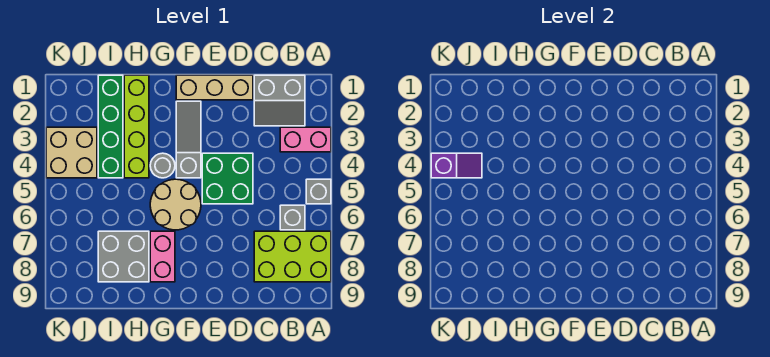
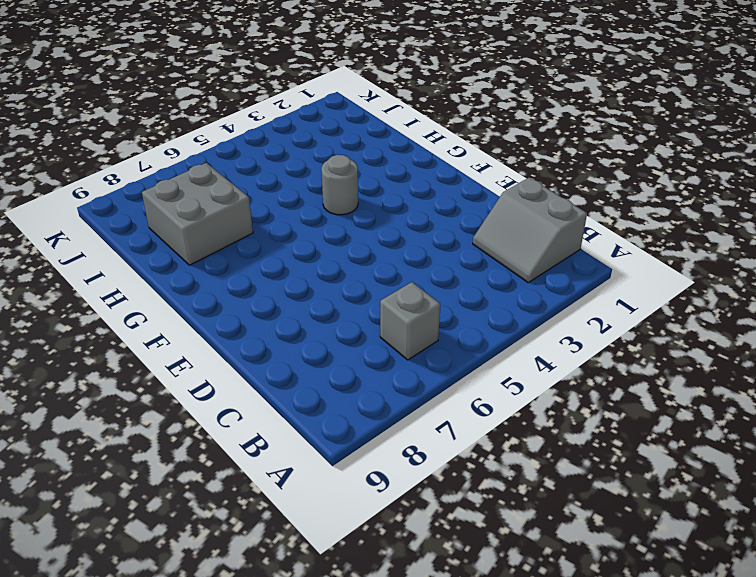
none -> pink brick A3:B3 level 1
none -> grey brick A5 level 1
none -> lime brick A7:C8 level 1

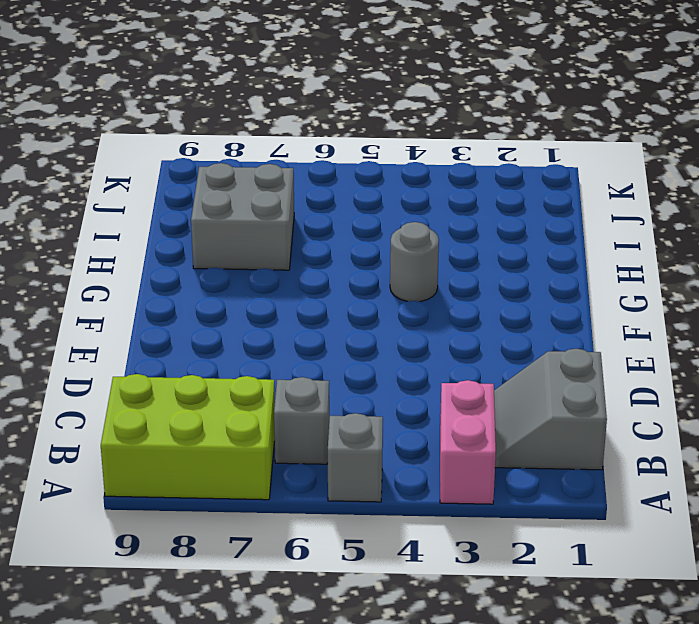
lime brick A7:B9 level 1 -> lime brick A7:C8 level 1
none -> tan brick D1:F1 level 1
none -> green brick D4:E5 level 1
none -> grey slope F2:F4 level 1 top 4

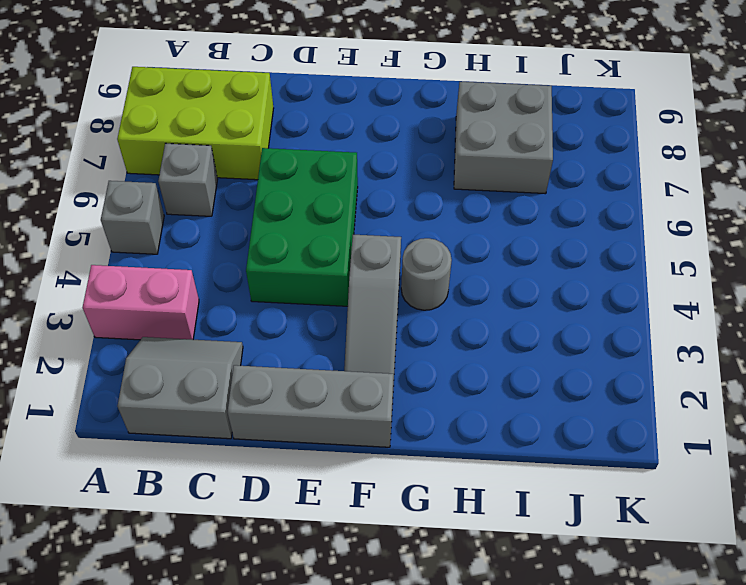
grey brick D1:F1 level 1 -> tan brick D1:F1 level 1
green brick D4:E6 level 1 -> green brick D4:E5 level 1
none -> tan round brick F5:G6 level 1
none -> pink brick G7:G8 level 1
none -> lime brick H1:H4 level 1

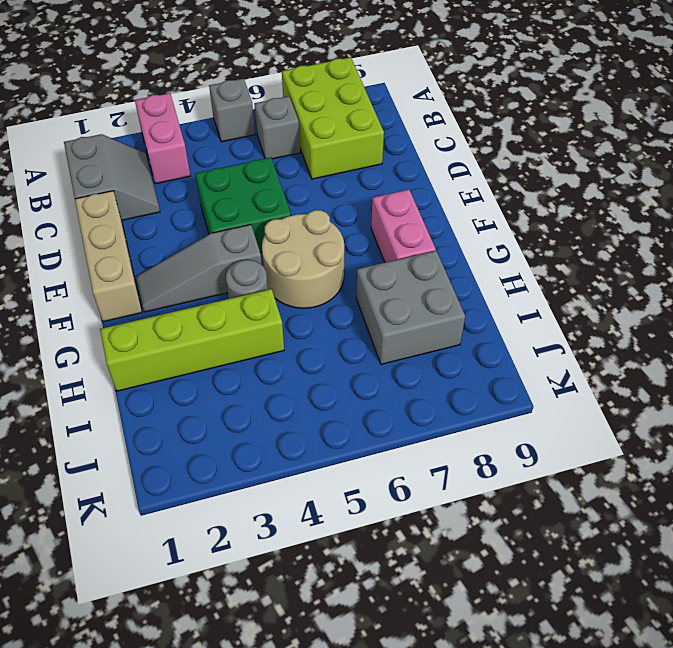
pink brick F8:G8 level 1 -> pink brick G7:G8 level 1
none -> green brick I1:I4 level 1
none -> tan brick J3:K4 level 1
none -> purple slope J4:K4 level 2 top K

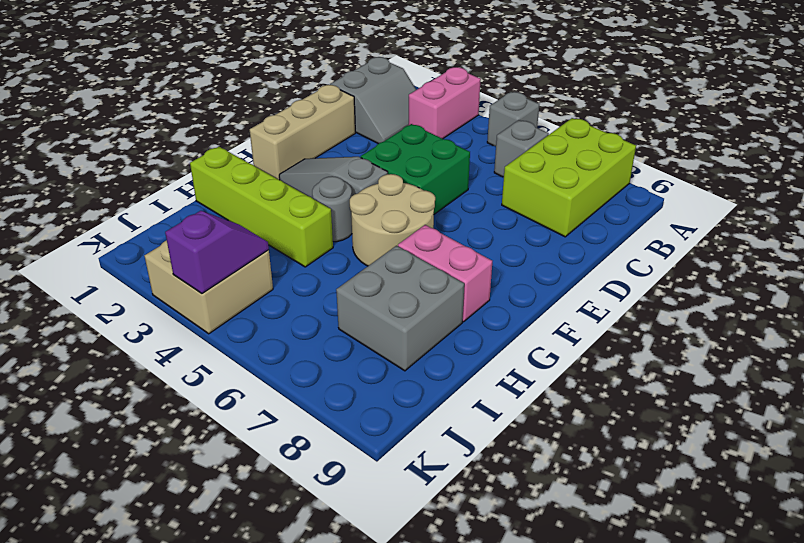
none -> green brick I1:I4 level 1

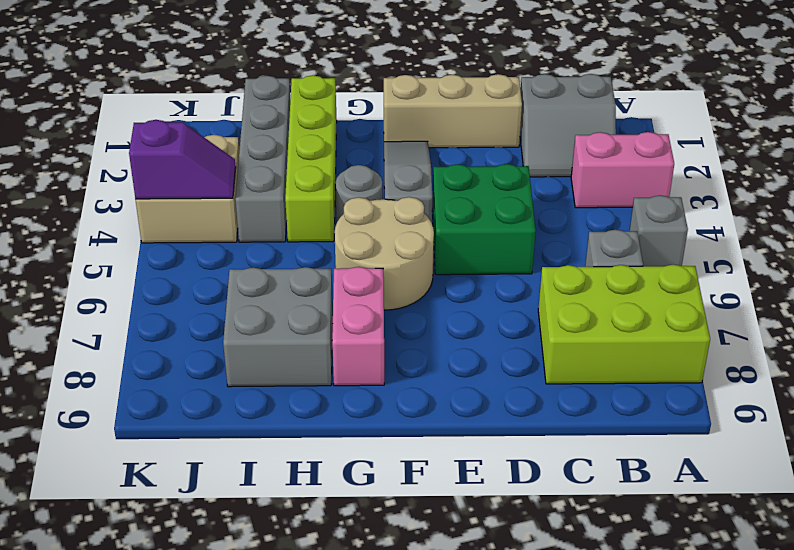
grey brick I1:I4 level 1 -> green brick I1:I4 level 1

